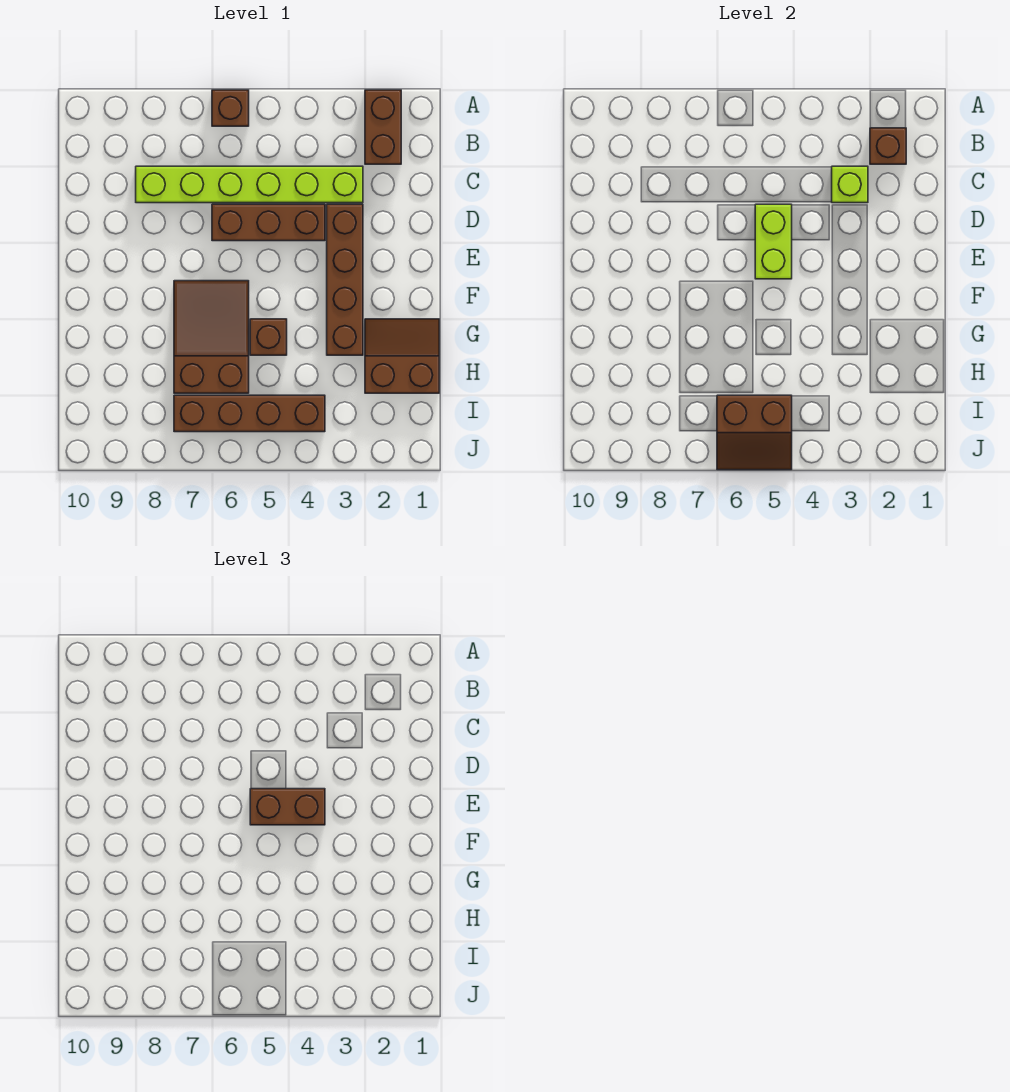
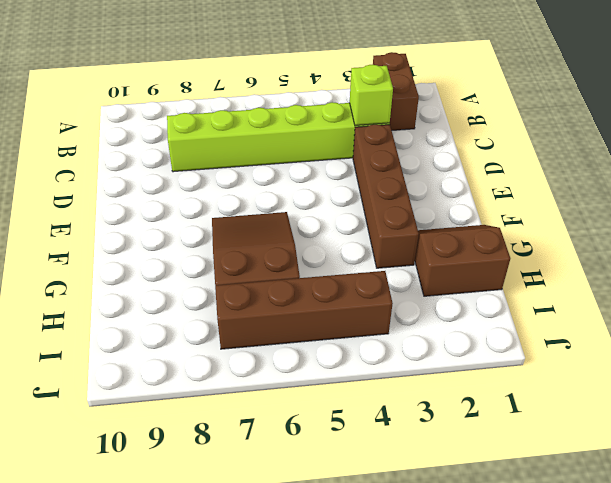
none -> brown brick A6 level 1
none -> brown brick D4:D6 level 1
none -> brown brick G5 level 1

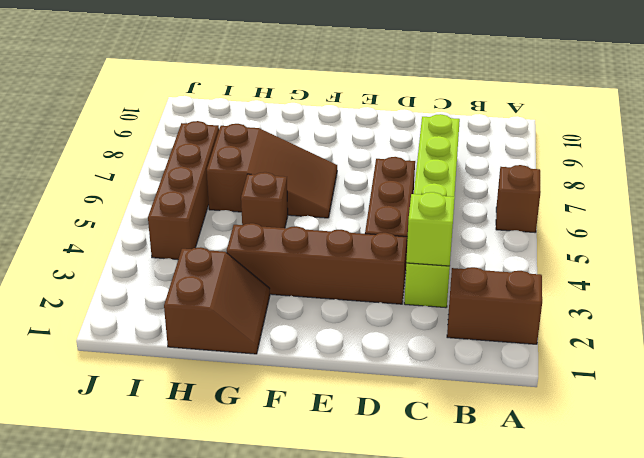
none -> brown brick B2 level 2
none -> lime brick D5:E5 level 2
none -> brown slope I5:J6 level 2 top I

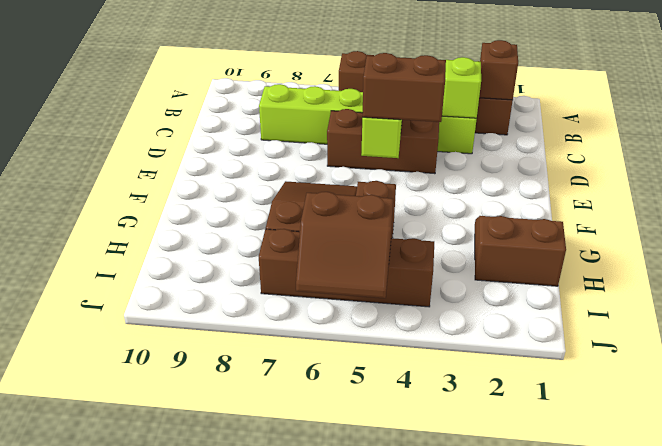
none -> brown brick D3:G3 level 1

